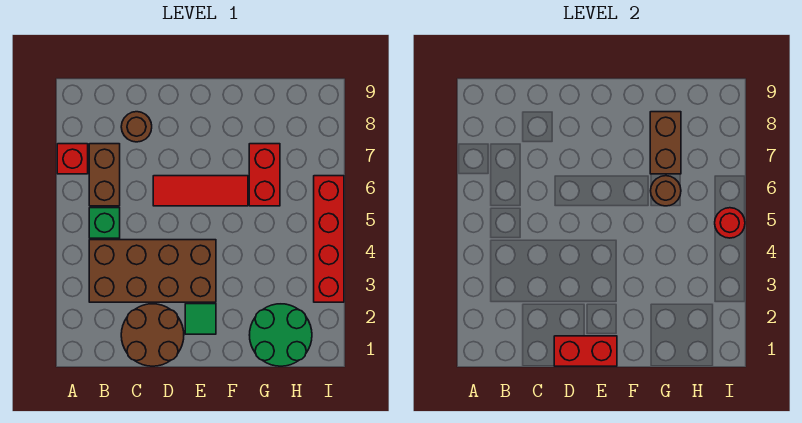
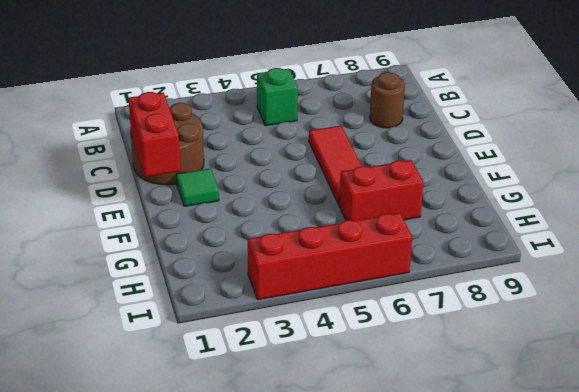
none -> red brick A7 level 1
none -> brown brick B3:E4 level 1
none -> brown brick B6:B7 level 1

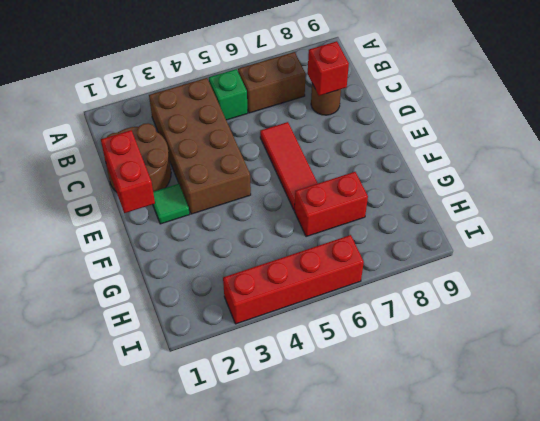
red brick C8 level 2 -> red brick A7 level 1
none -> green round brick G1:H2 level 1
none -> brown round brick G6 level 2
none -> brown brick G7:G8 level 2

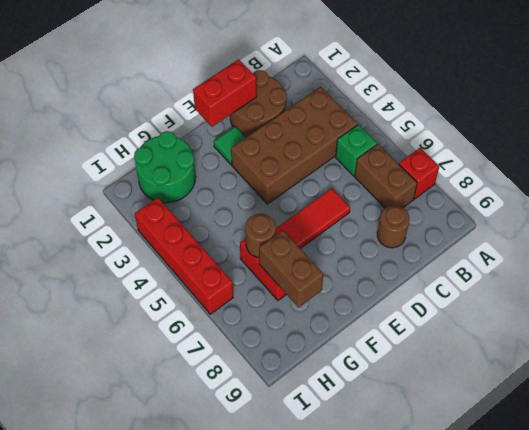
none -> red round brick I5 level 2

